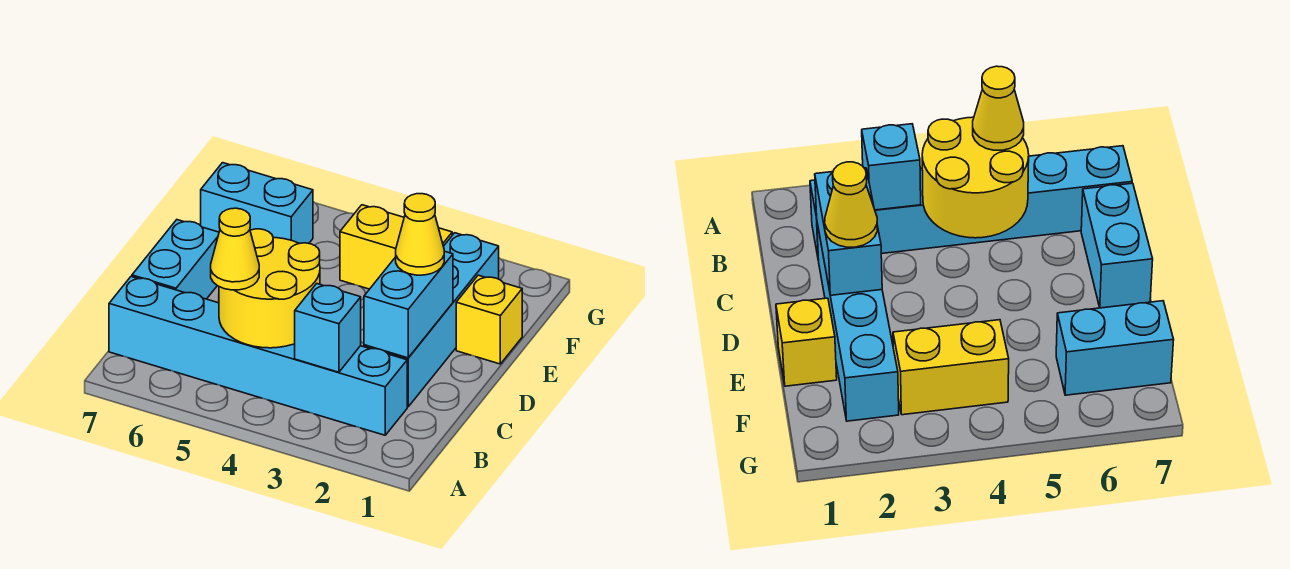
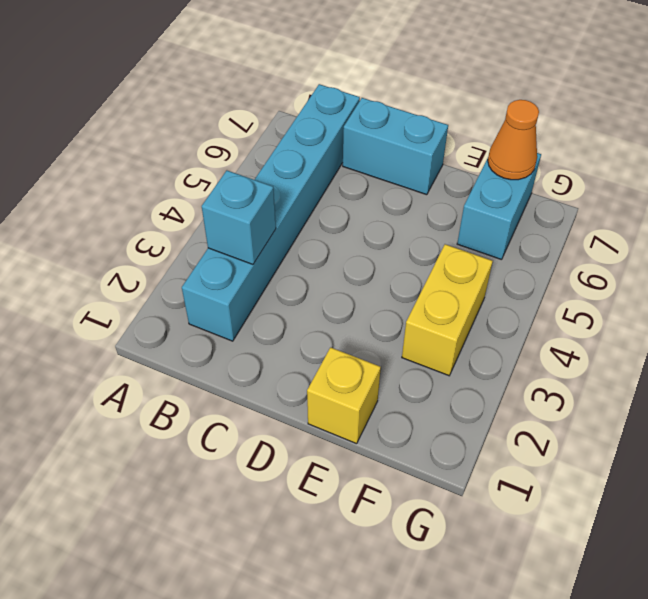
orange cone F7 level 2 -> none
none -> cyan brick C2:F2 level 1
none -> yellow round brick B4:C5 level 2

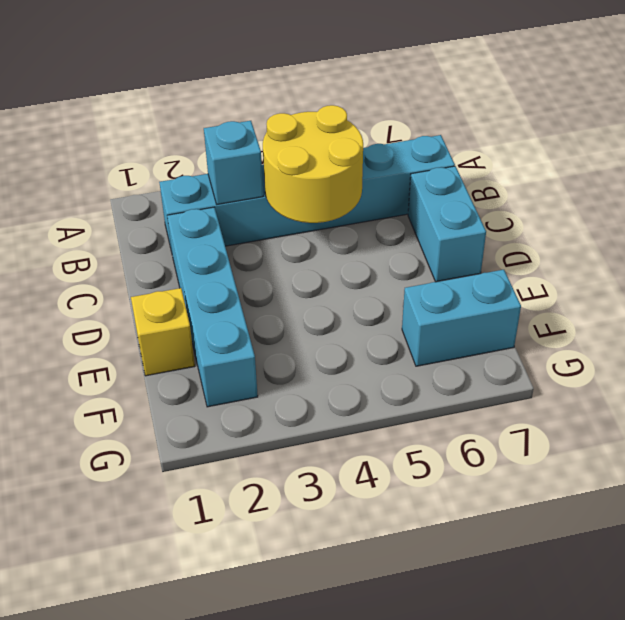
none -> yellow brick F3:F4 level 1
none -> cyan brick C2:D2 level 2

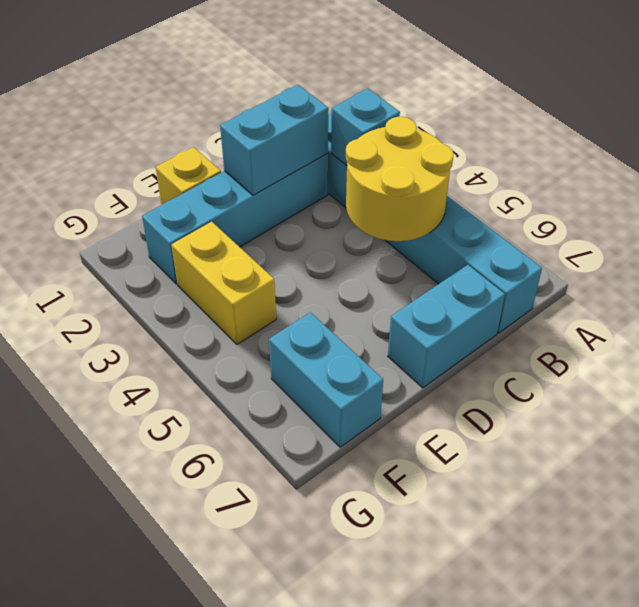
none -> yellow cone B5 level 3
none -> yellow cone D2 level 3

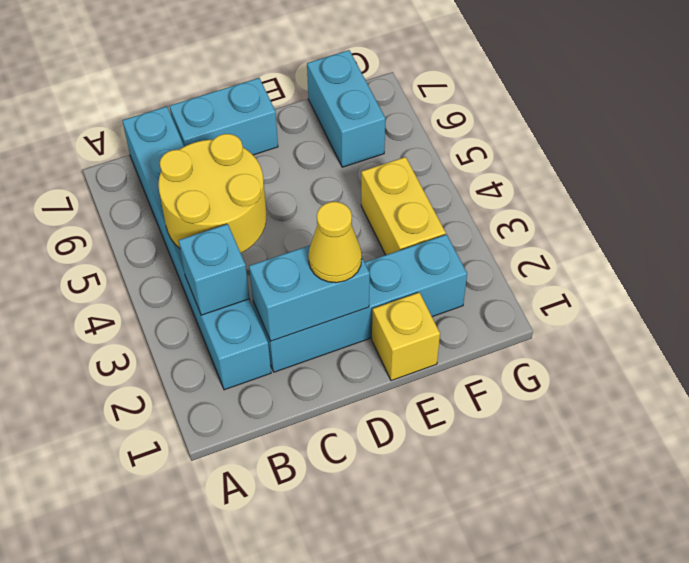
none -> yellow cone B5 level 3

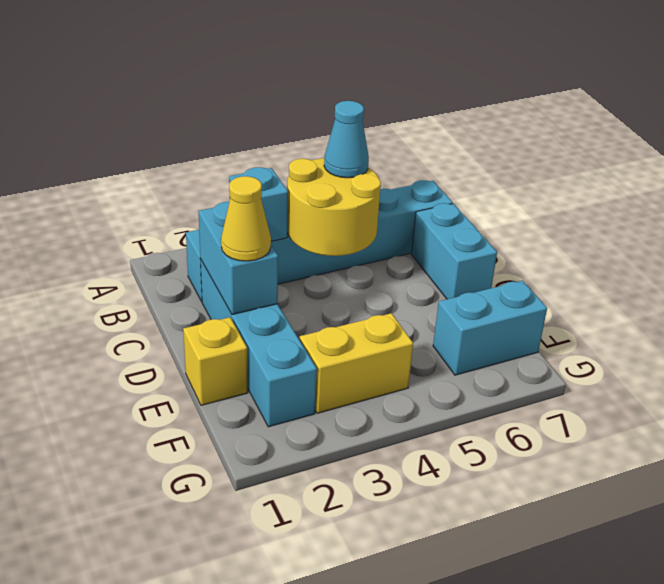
cyan cone B5 level 3 -> yellow cone B5 level 3

